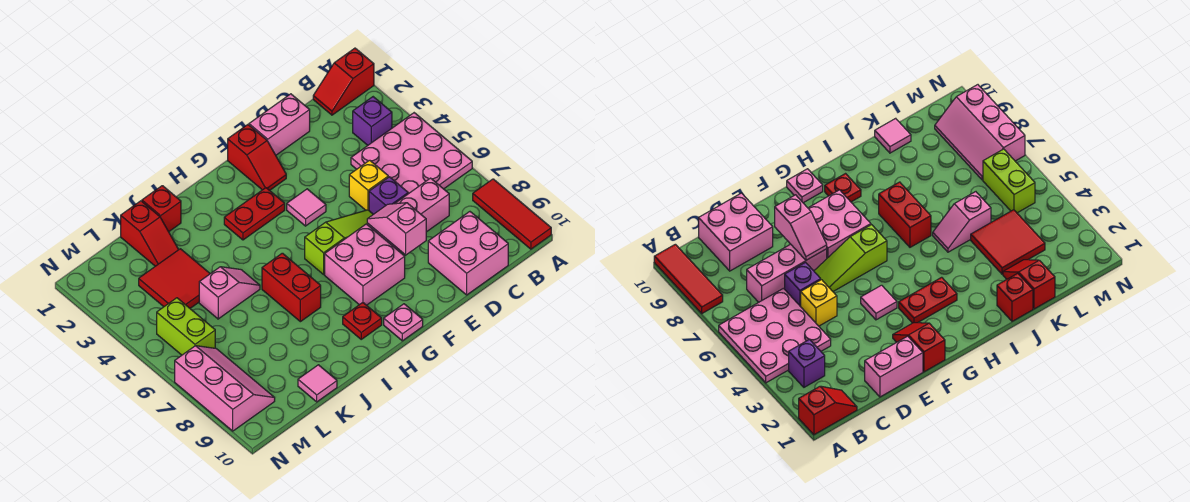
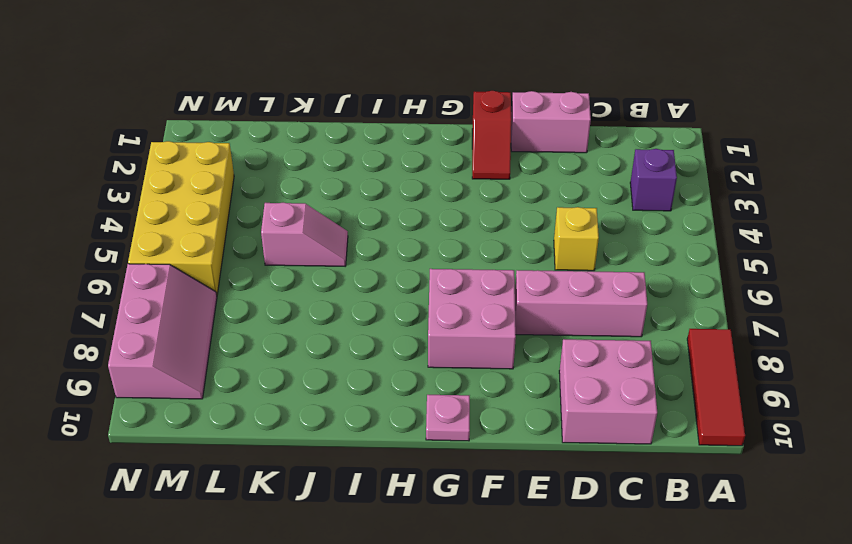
yellow brick M3:N6 level 1 -> lime brick M5:M6 level 1
none -> red slope A1:B1 level 1 top A
none -> pink plate A4:C6 level 1
none -> purple brick D6 level 1

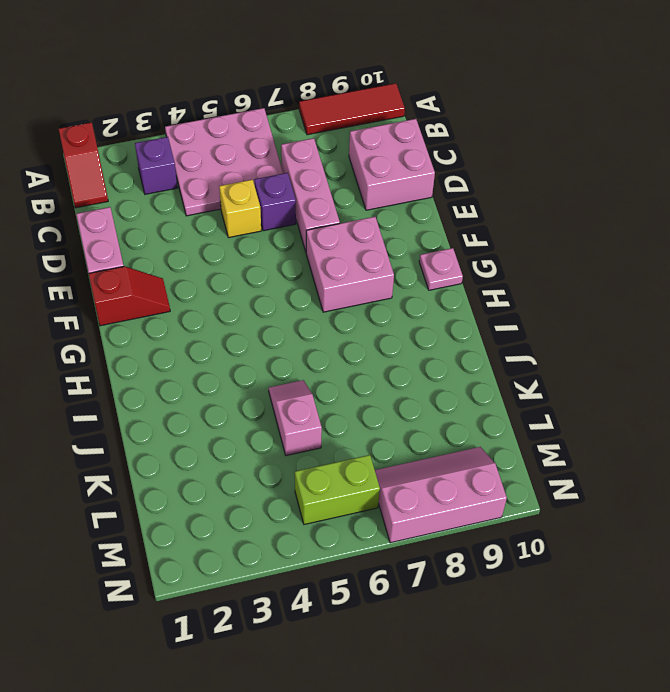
none -> lime slope E6:G6 level 1 top G
none -> pink tile F4 level 1
none -> red plate G3:H3 level 1

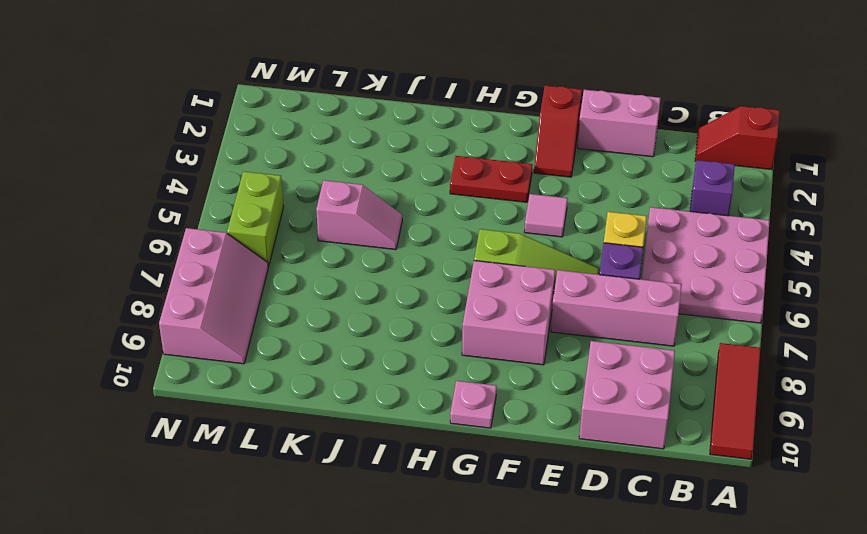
none -> red plate H9 level 1
none -> red brick I6:I7 level 1
none -> red brick J1 level 1

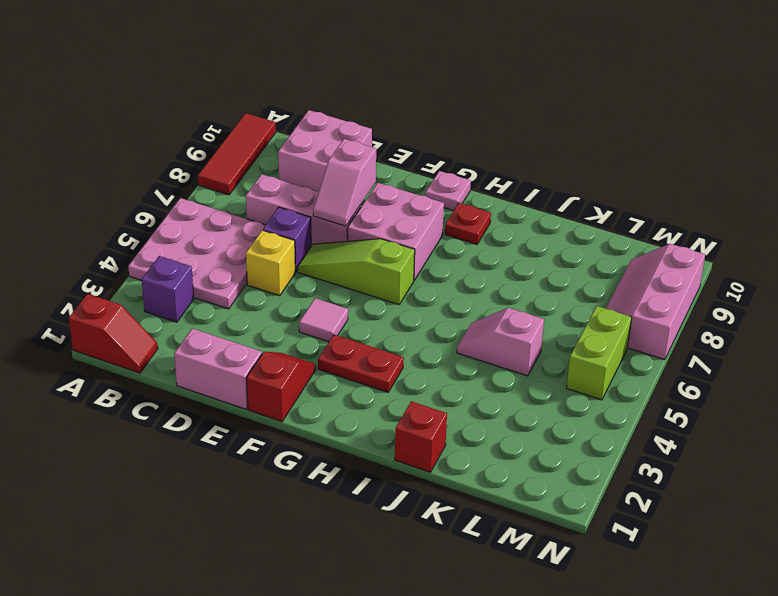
none -> red brick I6:I7 level 1
none -> red slope K1:K2 level 1 top 1
none -> red tile K3:L4 level 1

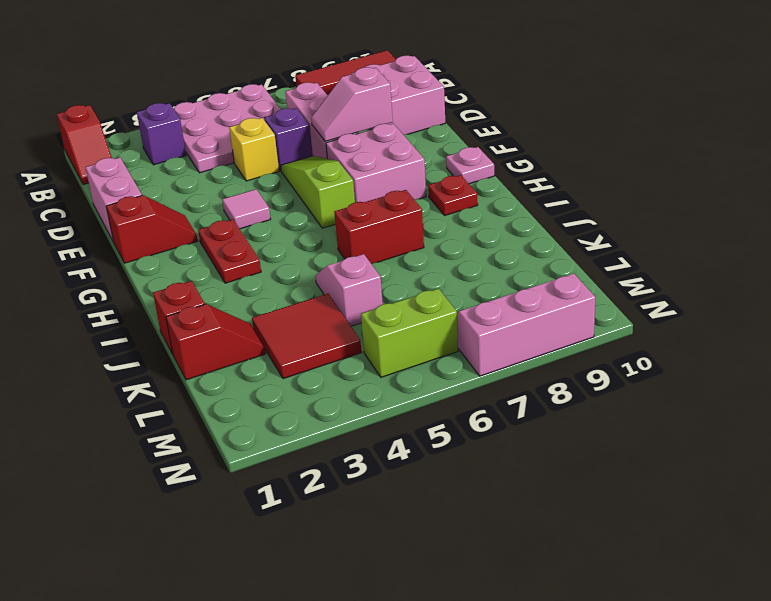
none -> pink tile K10 level 1

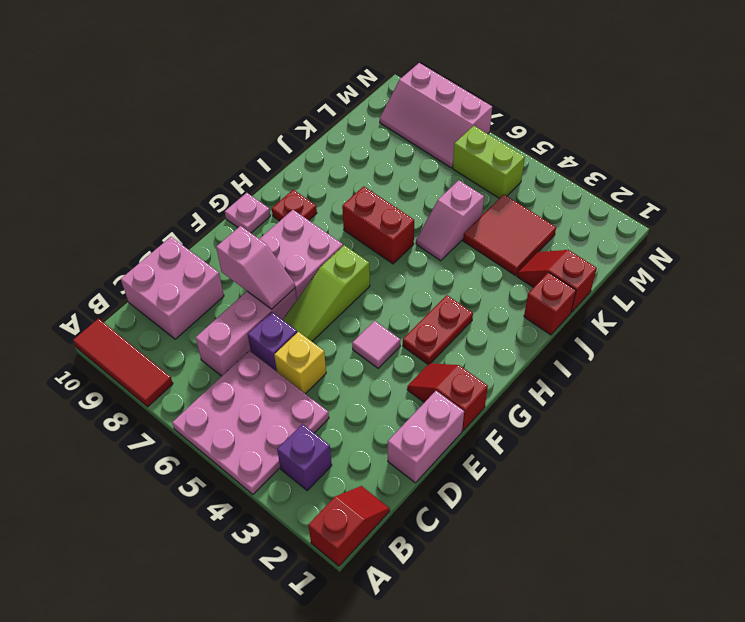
none -> pink tile K10 level 1

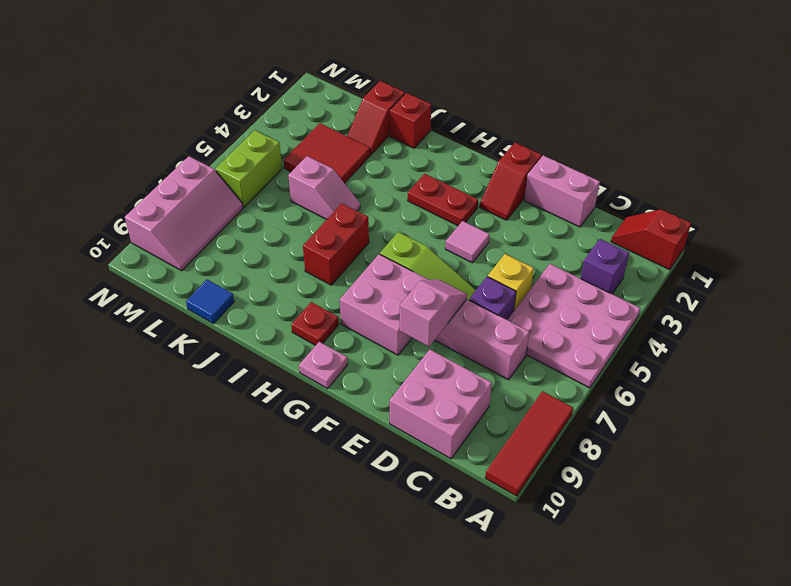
blue tile K10 level 1 -> pink tile K10 level 1

